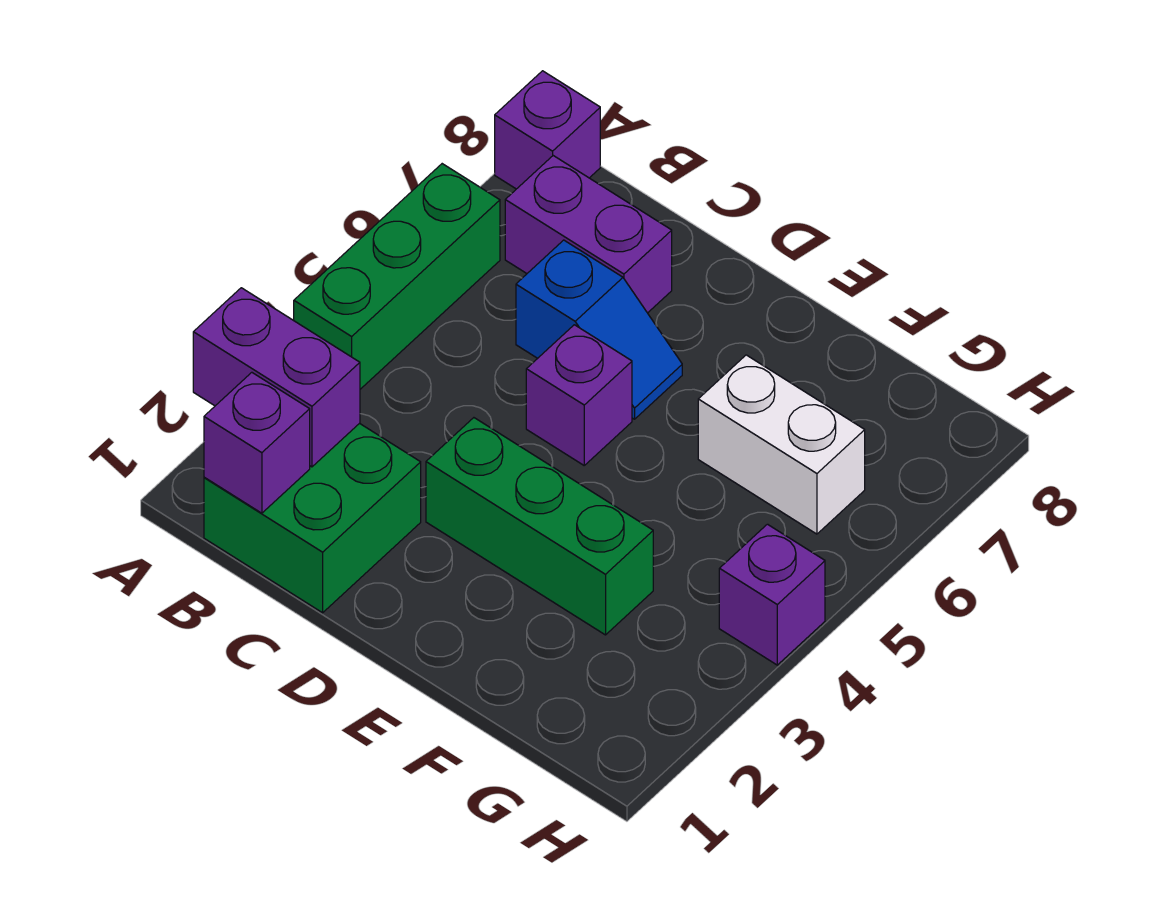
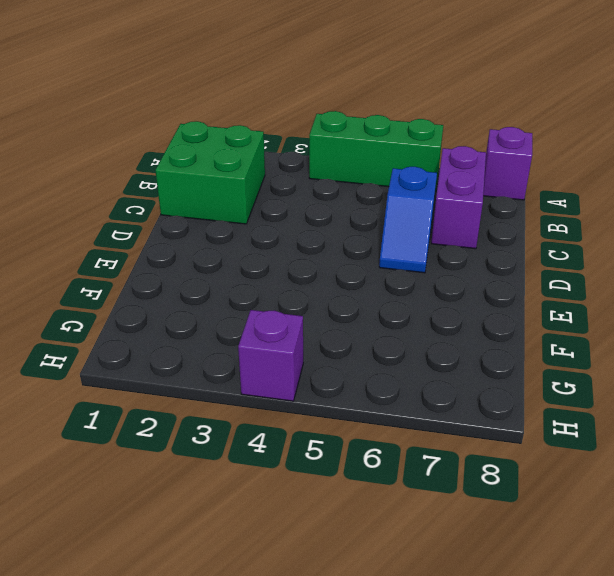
none -> green brick D3:F3 level 1
none -> purple brick D5 level 1

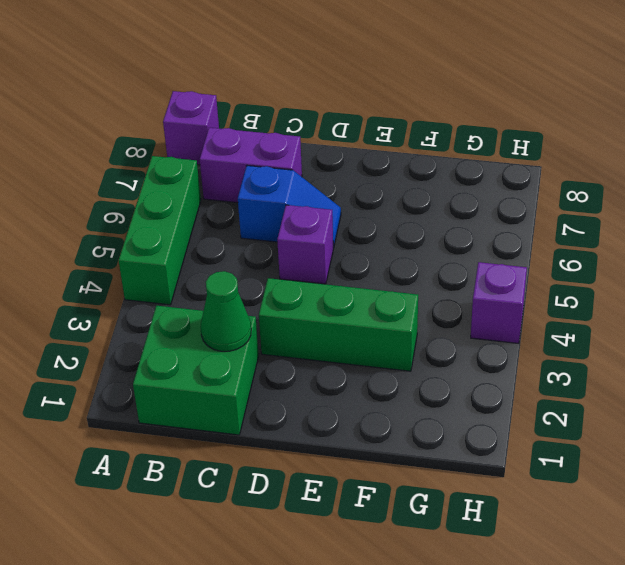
green cone C2 level 2 -> none
none -> white brick F6:G6 level 1
none -> purple brick A2:B2 level 2

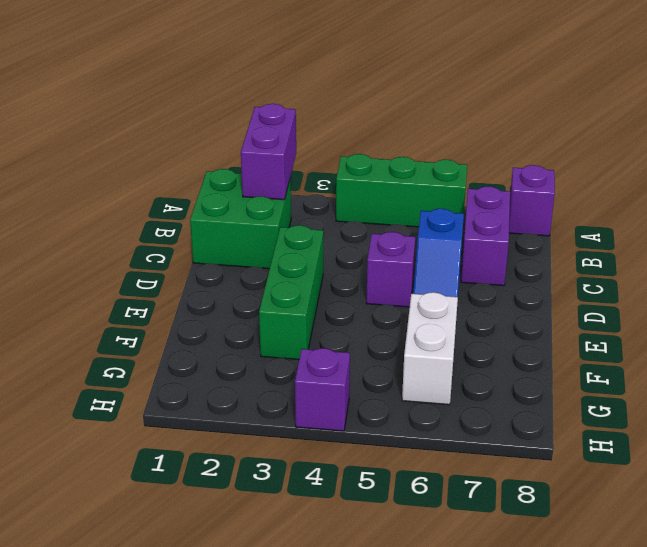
none -> purple brick B1 level 2

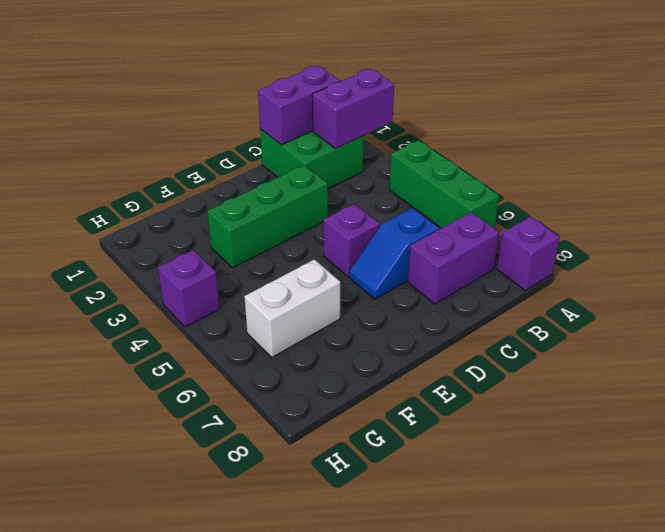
purple brick B1:C1 level 2 -> purple brick B1 level 2

